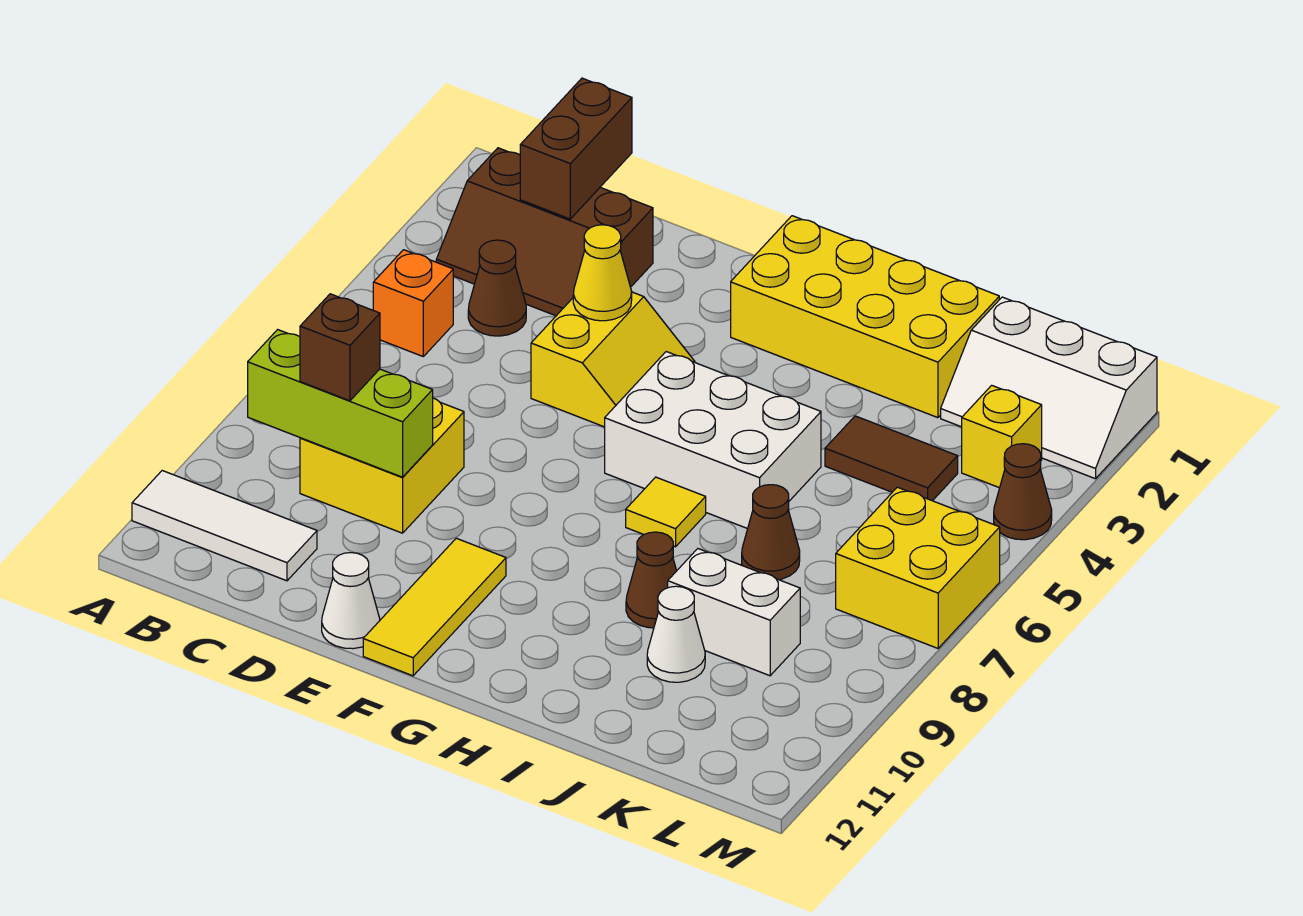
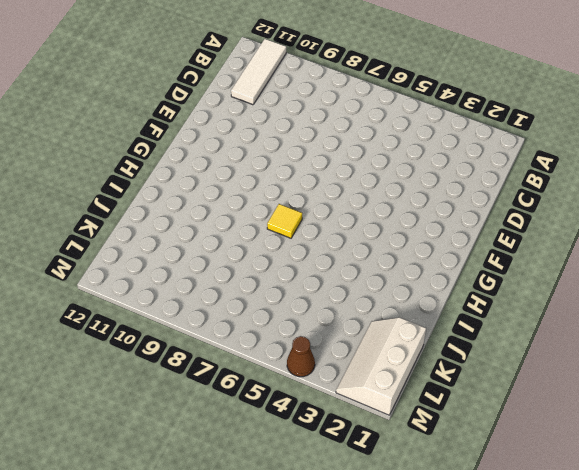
none -> brown slope B2:D3 level 1 top 2
none -> orange brick B5 level 1
none -> brown cone C4 level 1

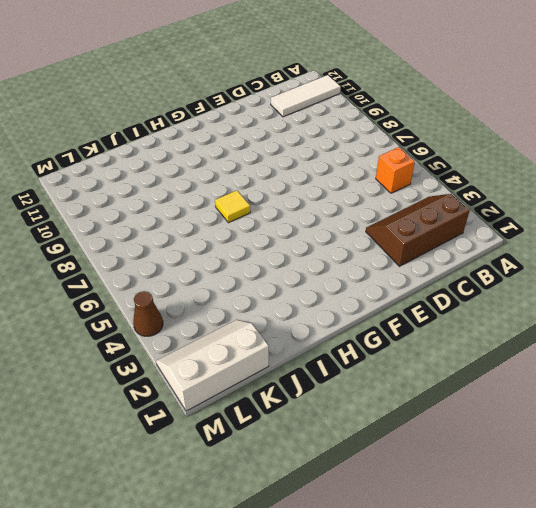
none -> brown cone C4 level 1
none -> yellow brick C8:D9 level 1
none -> yellow slope E4:F5 level 1 top E

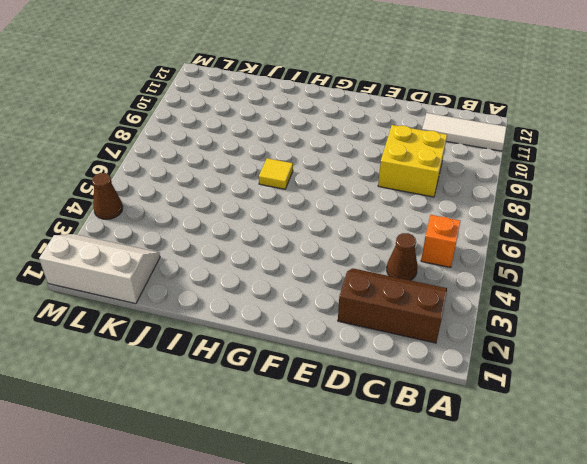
none -> yellow slope E4:F5 level 1 top E
none -> white cone E12 level 1
none -> yellow tile F10:F12 level 1

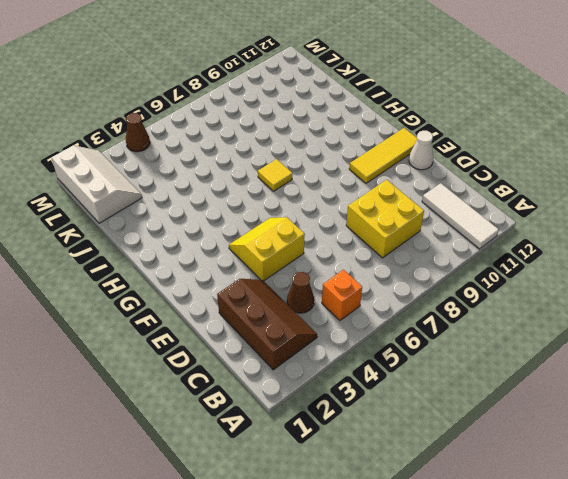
none -> yellow brick G1:J2 level 1
none -> white brick G5:I6 level 1
none -> brown cone I9 level 1

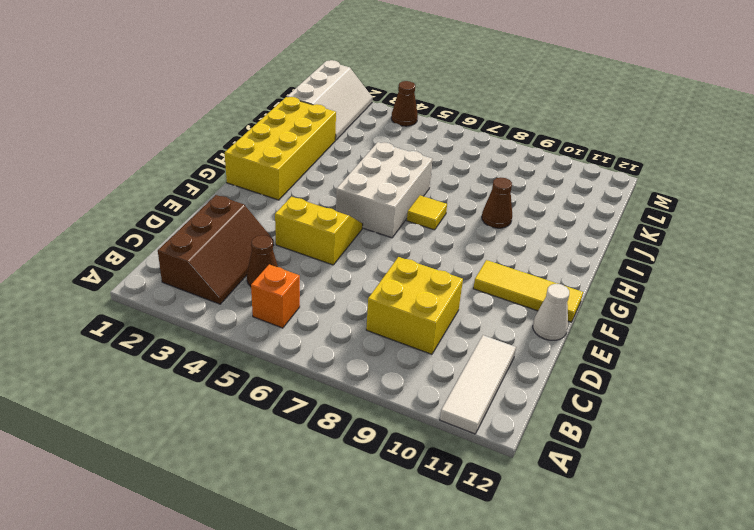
none -> brown tile J4:K4 level 1
none -> brown cone J7 level 1
none -> white brick J9:K9 level 1

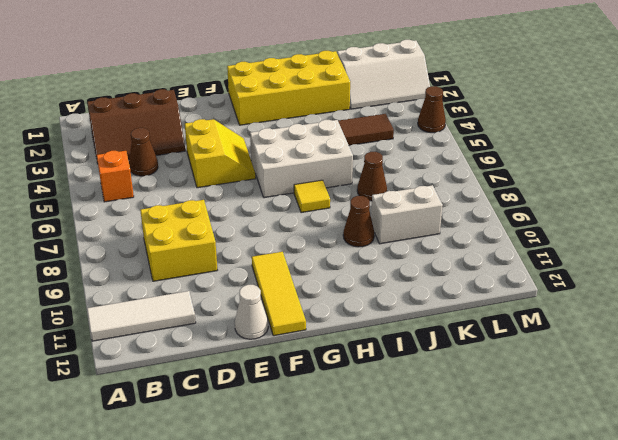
none -> white cone J10 level 1
none -> yellow brick L3 level 1
none -> yellow brick L6:M7 level 1

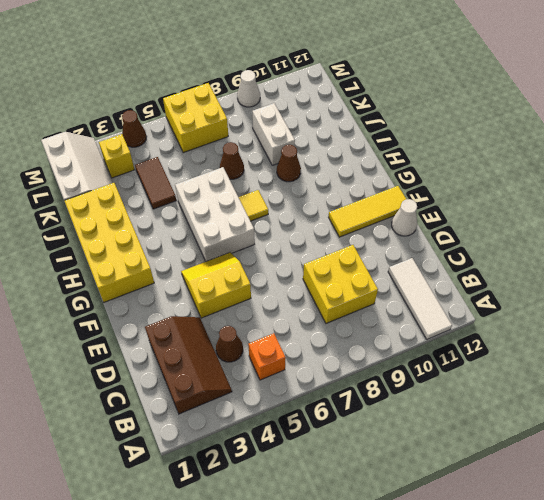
white cone M9 level 1 -> white cone J10 level 1
none -> lime brick B9:D9 level 2
none -> brown brick C1:C2 level 2
none -> yellow cone E4 level 2

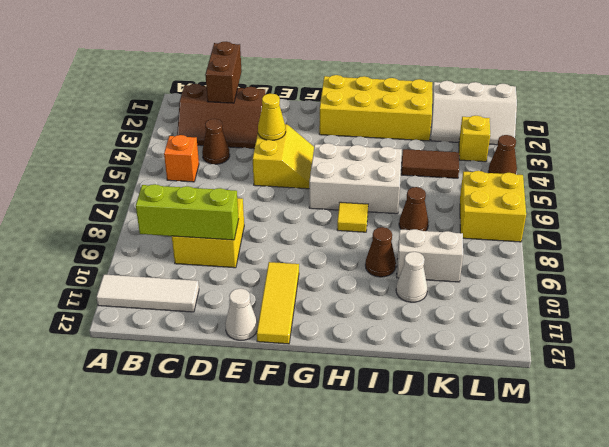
none -> brown brick C9 level 3

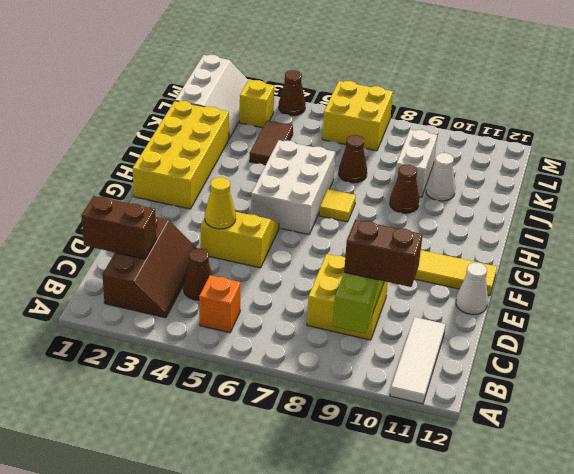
brown brick C9:C10 level 3 -> brown brick C9 level 3

